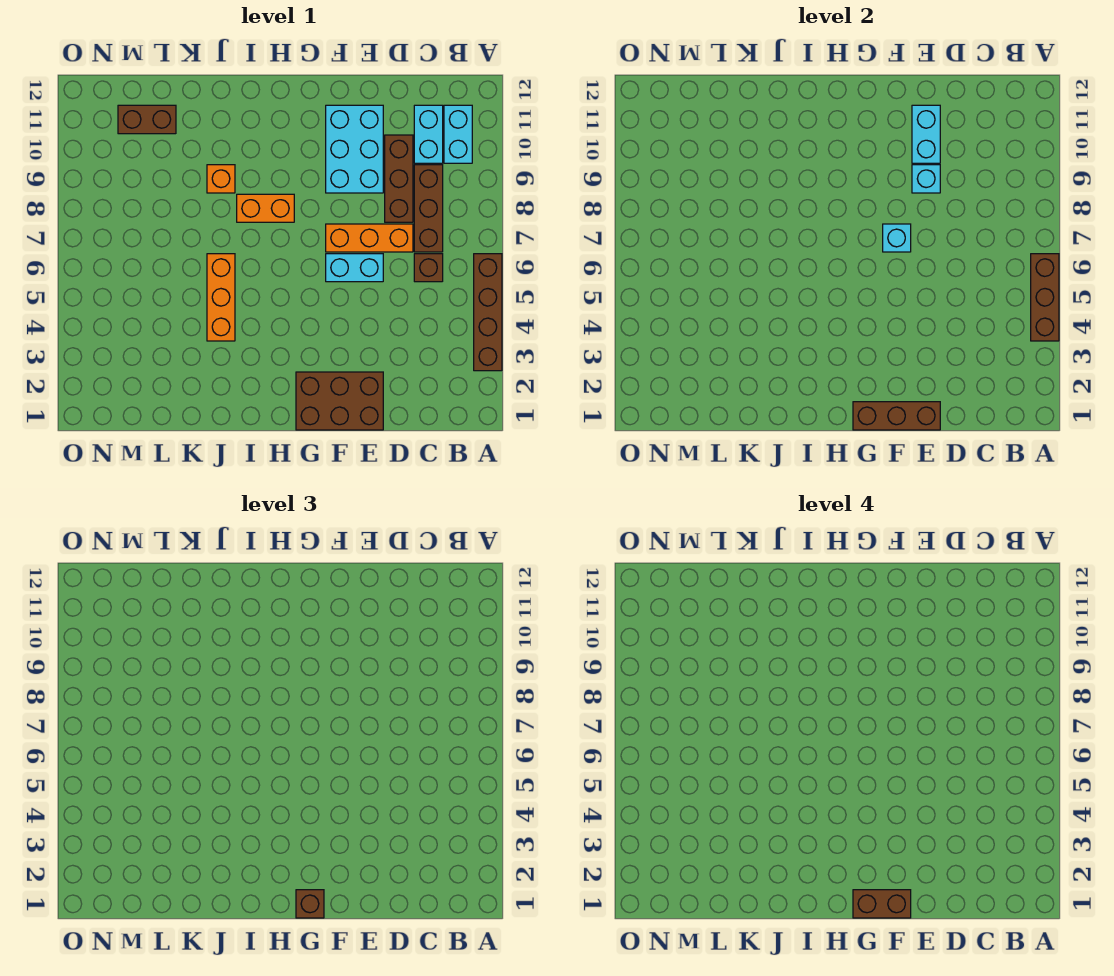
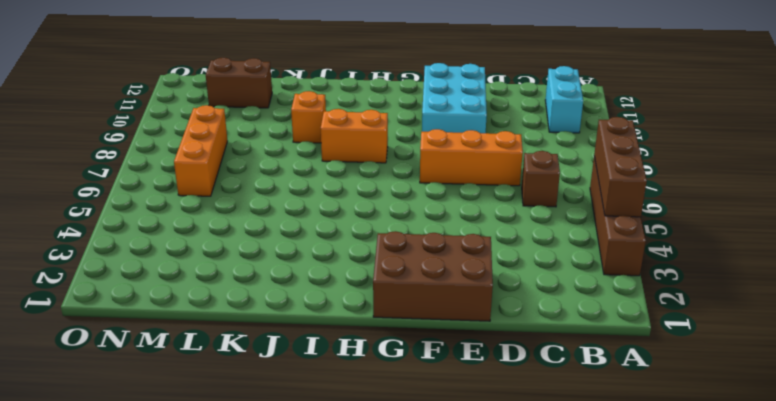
orange brick M6:M8 level 1 -> orange brick J4:J6 level 1
none -> brown brick C7:C9 level 1
none -> cyan brick C10:C11 level 1
none -> brown brick D8:D10 level 1

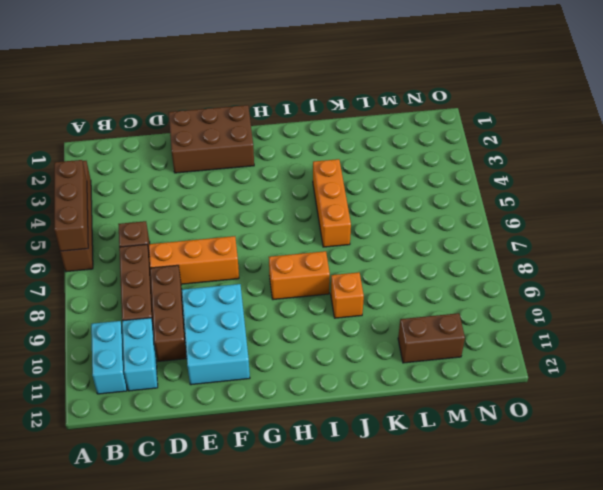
none -> cyan brick E6:F6 level 1
none -> brown brick E1:G1 level 2
none -> cyan brick E9 level 2

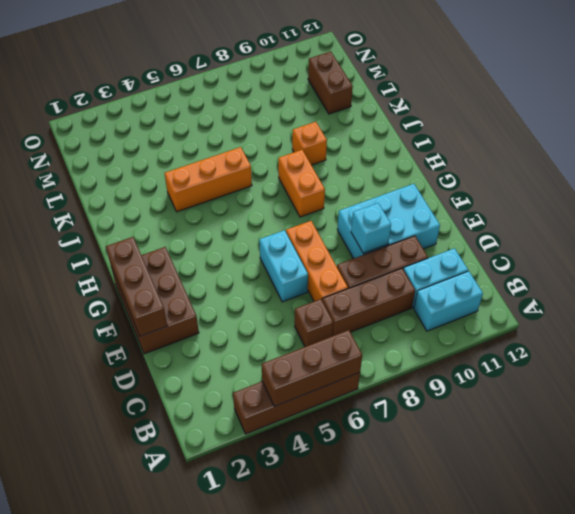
none -> cyan brick E10:E11 level 2
none -> cyan brick F7 level 2
none -> brown brick G1 level 3

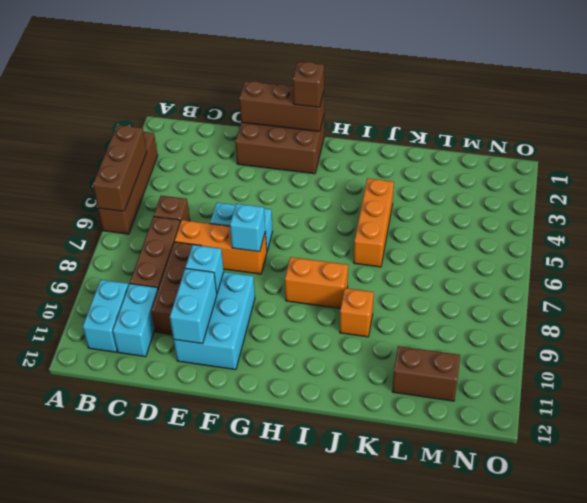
none -> brown brick F1:G1 level 4

